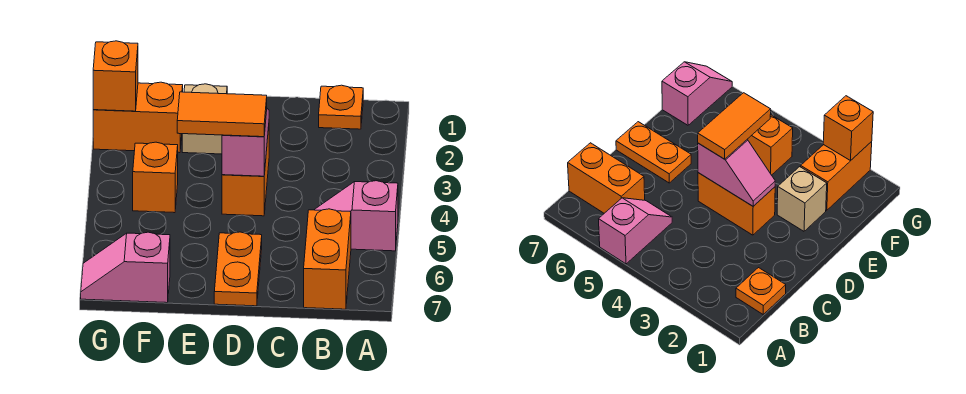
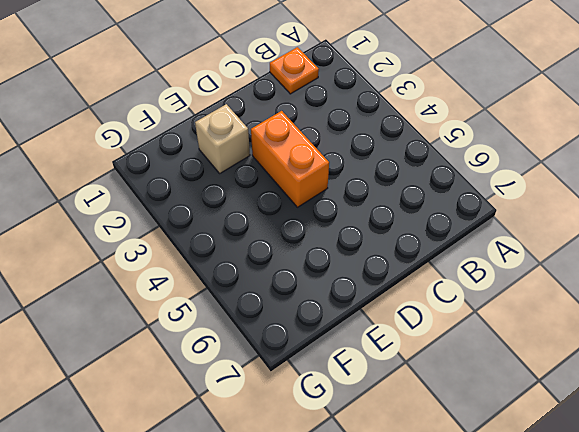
none -> pink slope A5:B5 level 1 top A
none -> orange brick B6:B7 level 1
none -> orange plate D6:D7 level 1

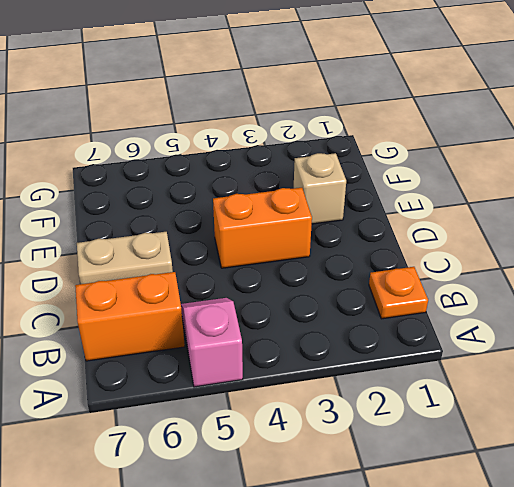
tan plate D6:D7 level 1 -> orange plate D6:D7 level 1
none -> orange brick F2:G2 level 1
none -> orange brick F4 level 1
none -> pink slope F7:G7 level 1 top F

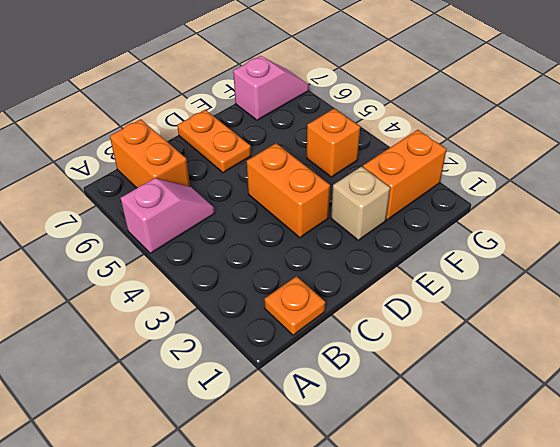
none -> pink slope D3:D4 level 2 top 4
none -> orange brick G2 level 2
none -> orange tile D4:E4 level 3

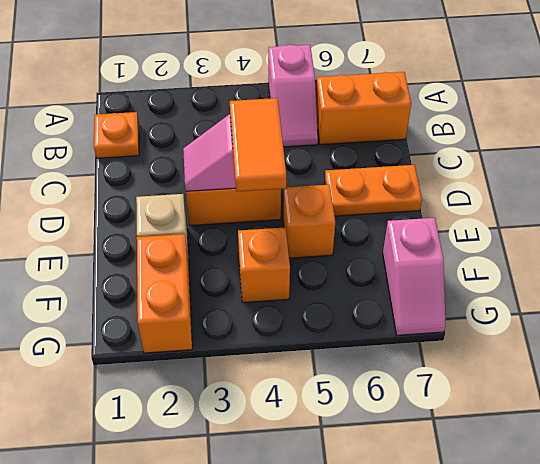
orange brick E5 level 1 -> orange brick G2 level 2

